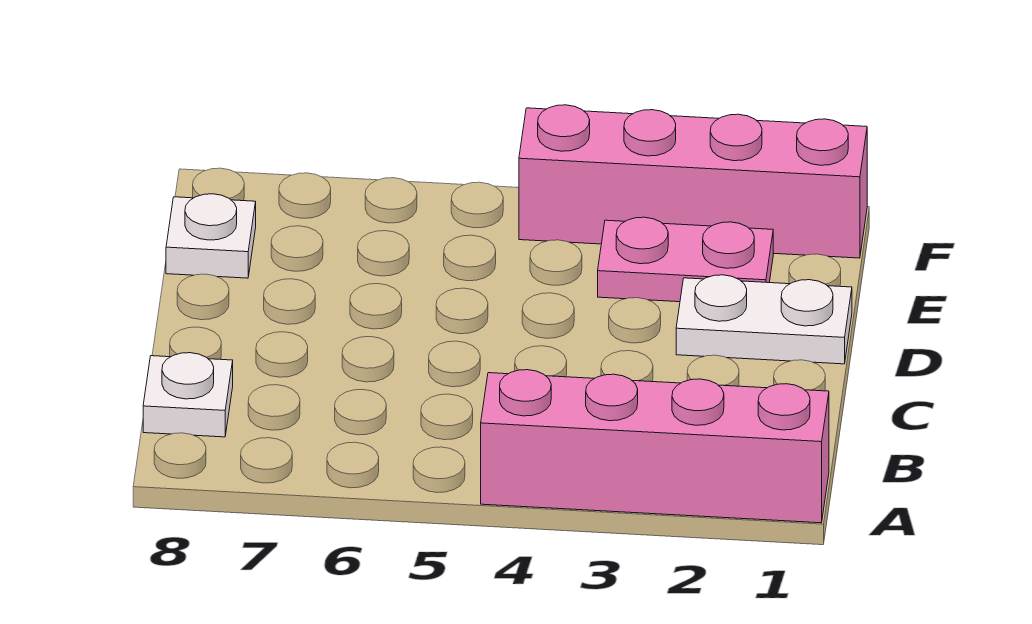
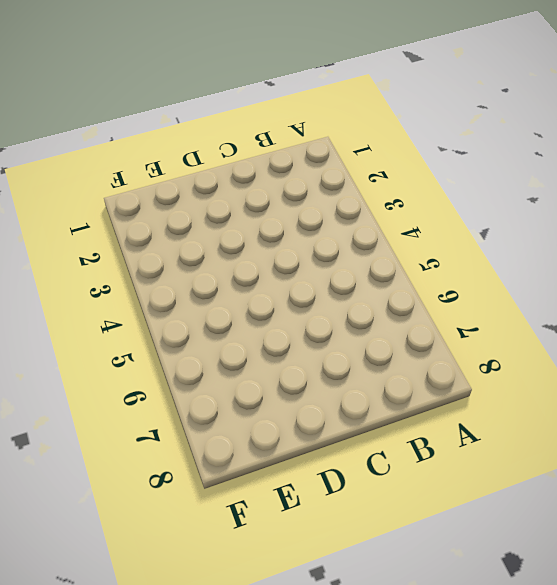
none -> pink brick A1:A4 level 1
none -> white plate B8 level 1

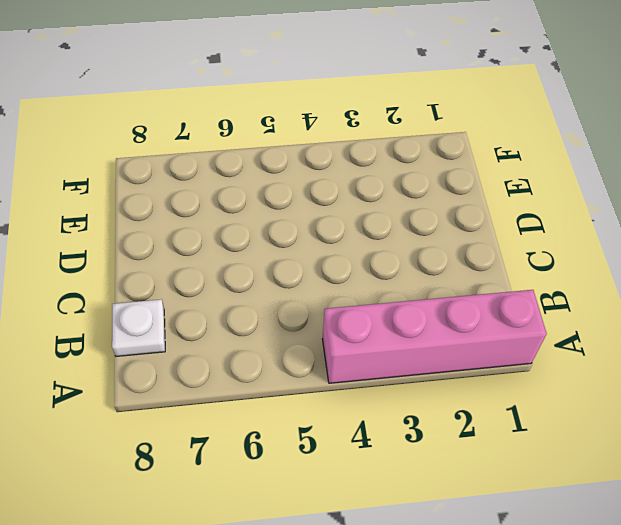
none -> white plate D1:D2 level 1
none -> pink plate E2:E3 level 1

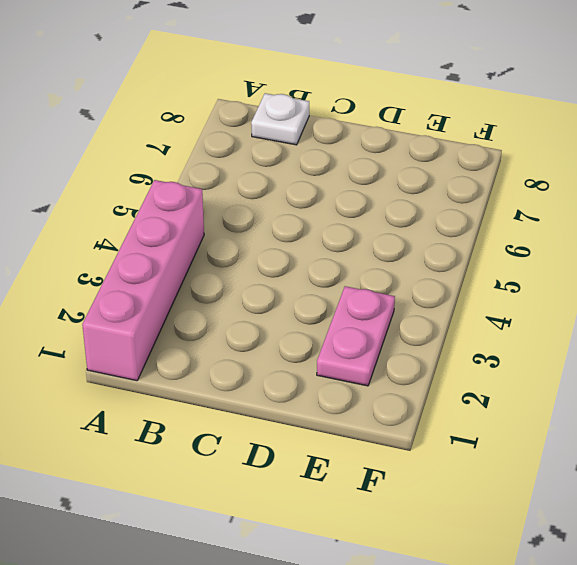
none -> white plate D1:D2 level 1
none -> white plate E8 level 1

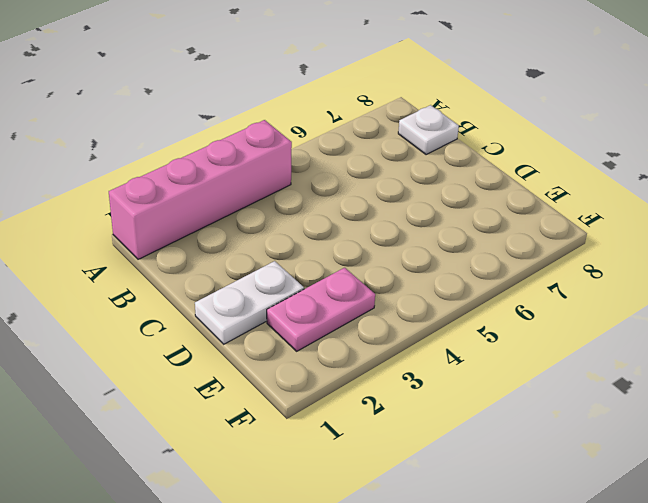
none -> white plate E8 level 1
none -> pink brick F1:F4 level 1

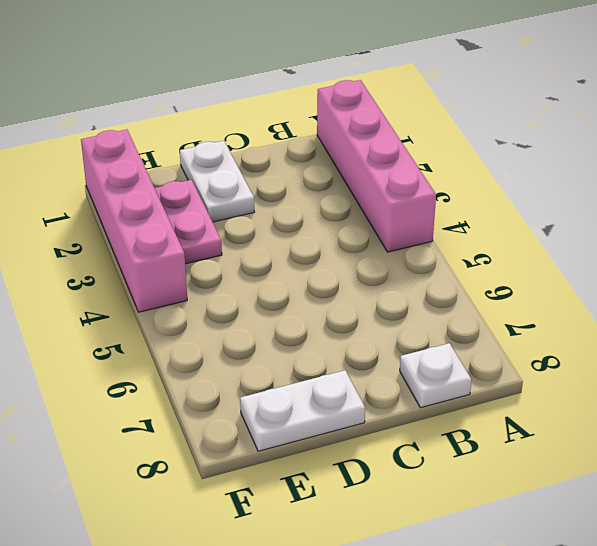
white plate D8:E8 level 1 -> white plate E8 level 1

